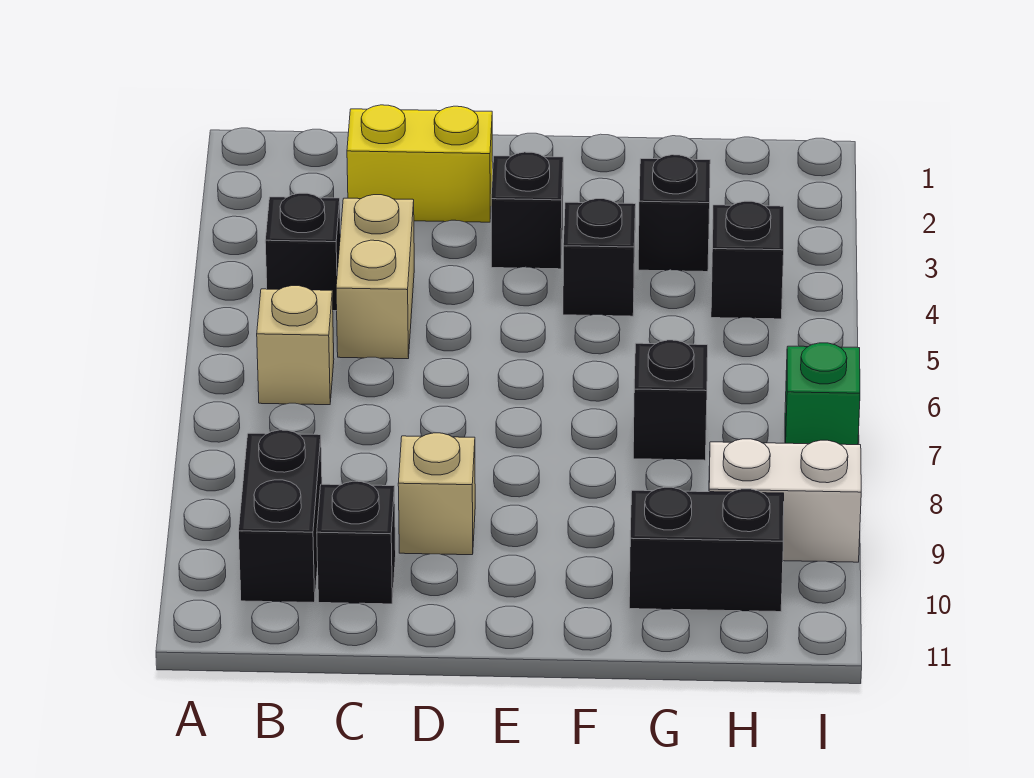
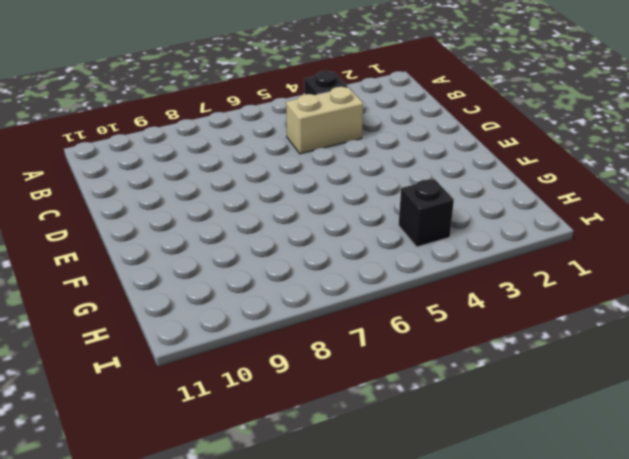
none -> tan brick B6 level 1
none -> black brick B9:B10 level 1
none -> yellow brick C2:D2 level 1

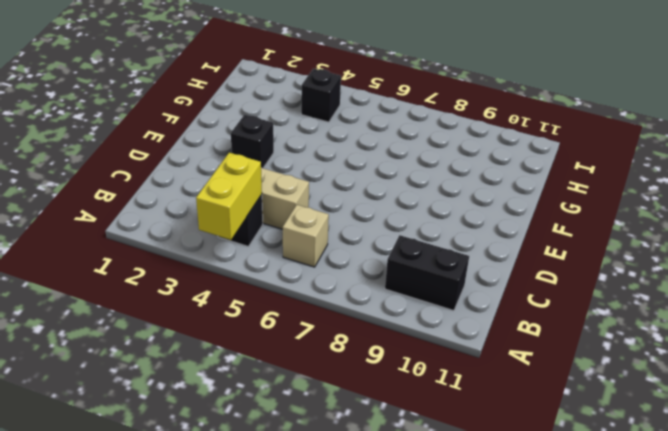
yellow brick A4:B4 level 2 -> yellow brick C2:D2 level 1
none -> black brick C10 level 1
none -> tan brick D9 level 1
none -> black brick F4 level 1

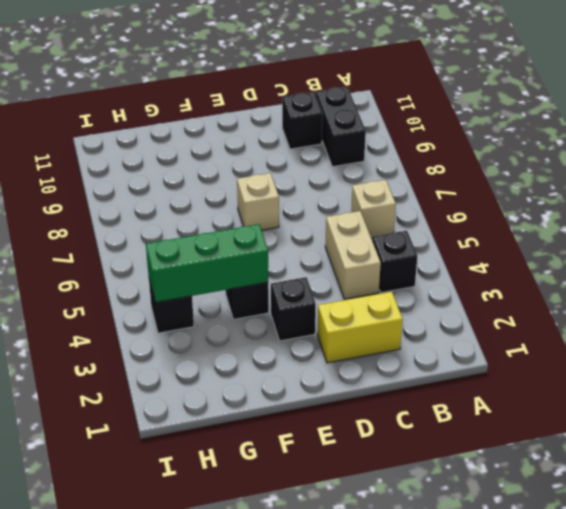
tan brick E7 level 1 -> tan brick D9 level 1
green brick F4:H4 level 2 -> none
none -> black brick G3 level 1
none -> black brick G7 level 1
none -> black brick G10:H10 level 1

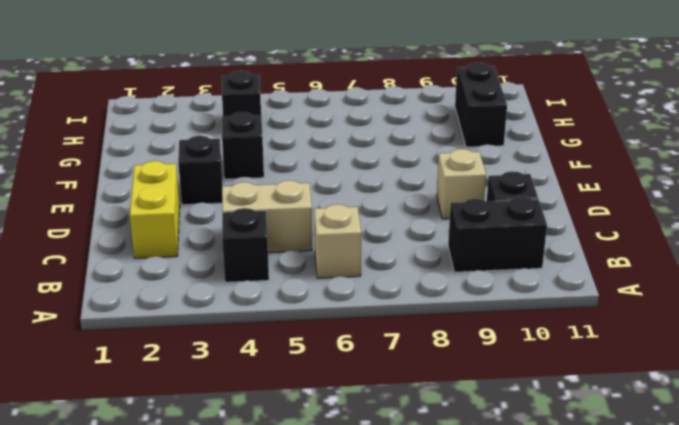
none -> black brick G3 level 1
none -> black brick G7 level 1
none -> white brick H9:I9 level 1

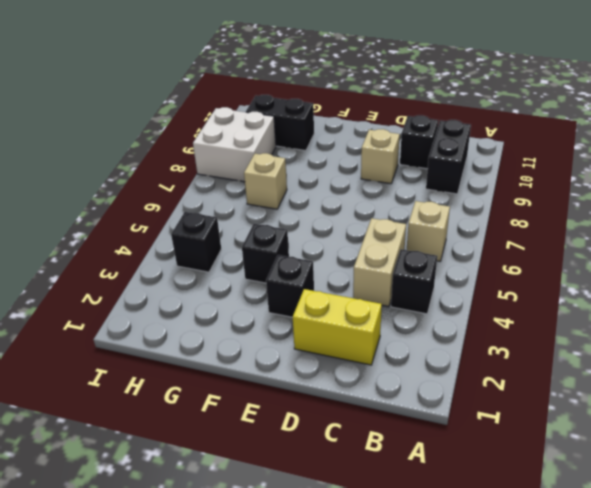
tan brick G7 level 1 -> black brick G7 level 1
white brick H8:I9 level 1 -> white brick H9:I9 level 1
none -> black brick G3 level 1
none -> green brick I7 level 1

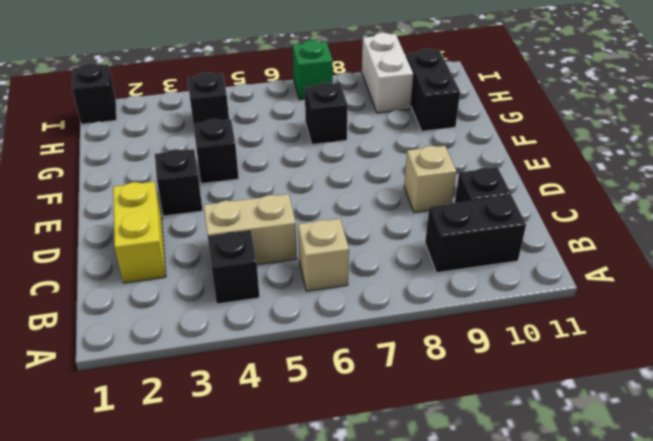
black brick I1 level 1 -> black brick G3 level 1

